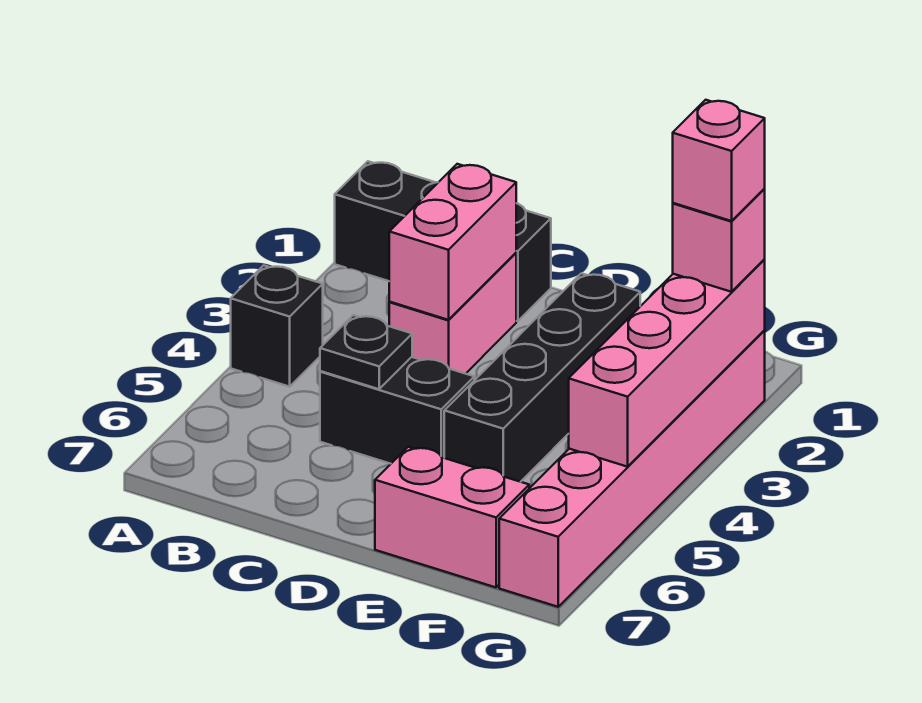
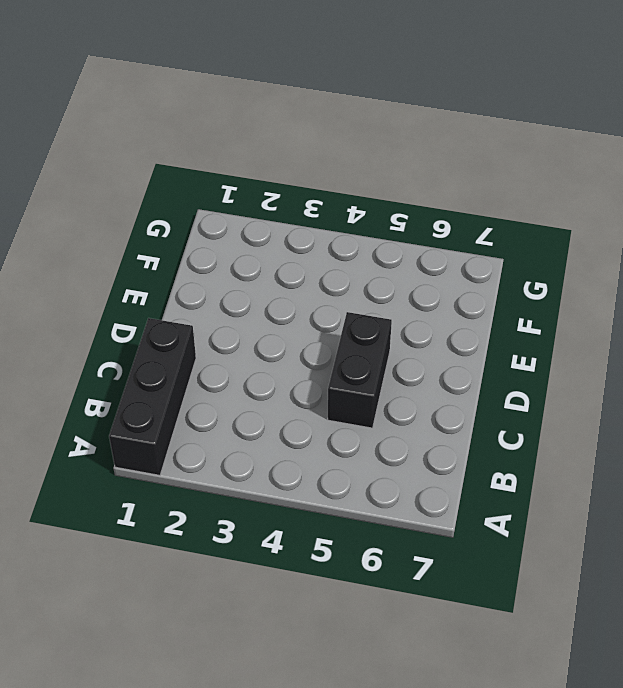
none -> black brick A4 level 1
none -> pink brick C2:C3 level 1
none -> black brick E2:E5 level 1

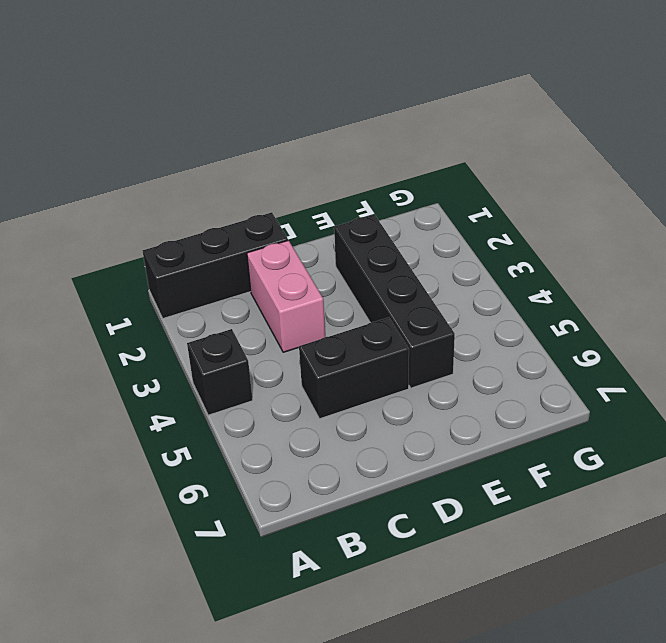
none -> pink brick E7:F7 level 1
none -> pink brick G2:G7 level 1
none -> pink brick C2:C3 level 2

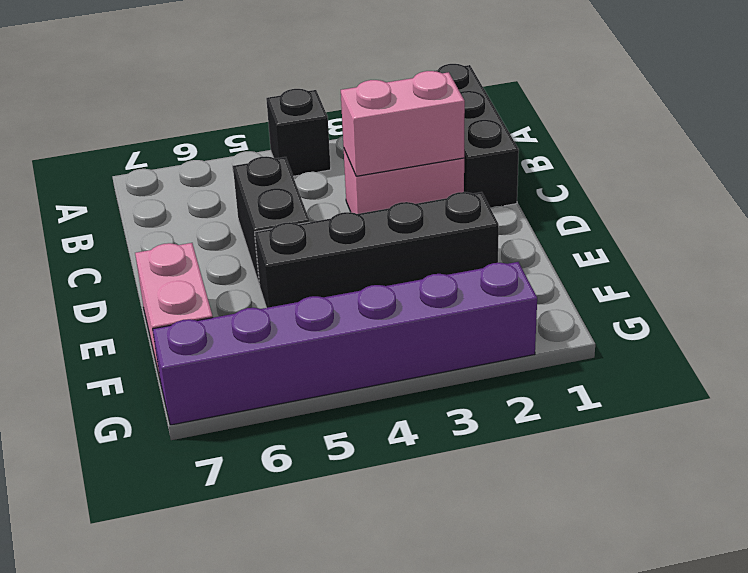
purple brick G2:G7 level 1 -> pink brick G2:G7 level 1
none -> black plate C5 level 2
none -> pink brick G2:G5 level 2
none -> pink brick G2 level 3

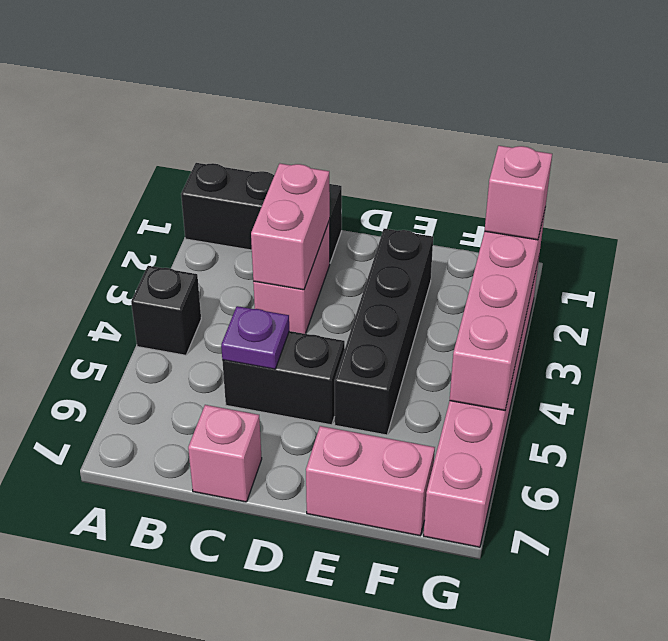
purple plate C5 level 2 -> black plate C5 level 2
pink brick C7 level 1 -> pink brick G2 level 4

